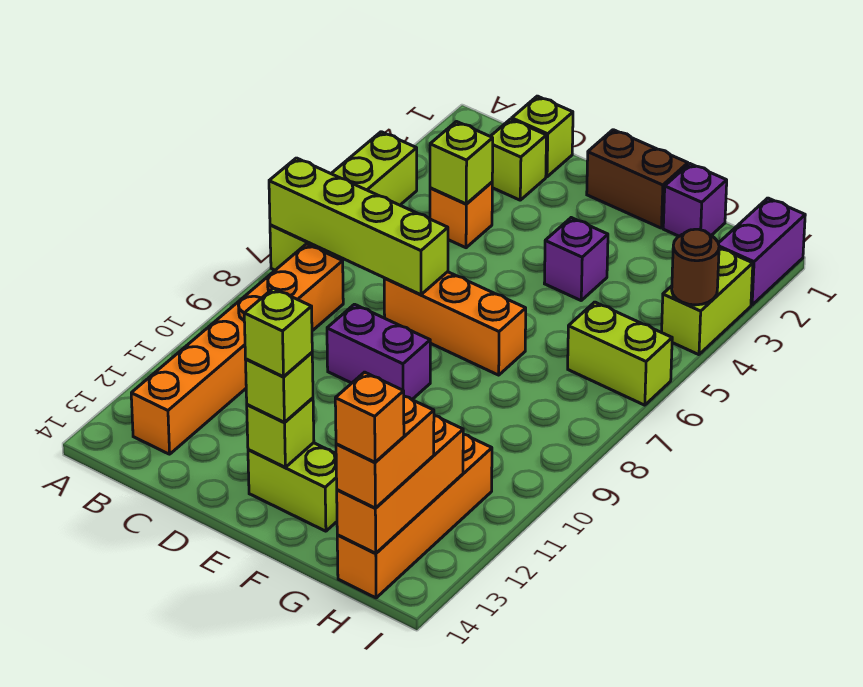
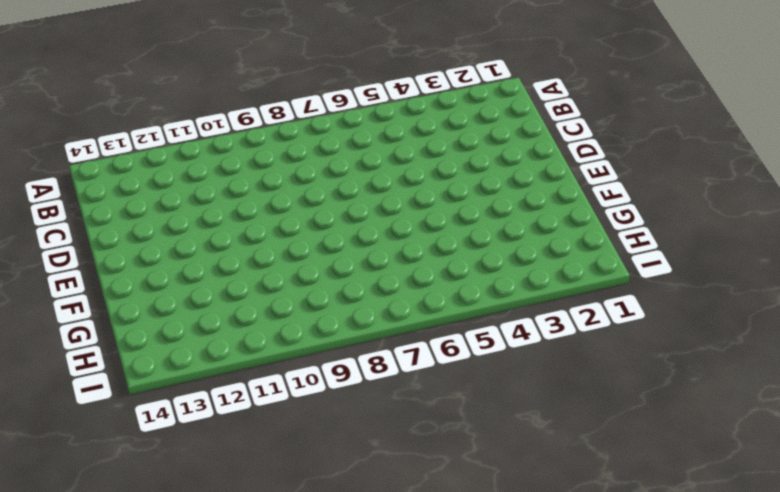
none -> lime brick A4:A7 level 1
none -> orange brick B8:B13 level 1
none -> lime brick C1 level 1

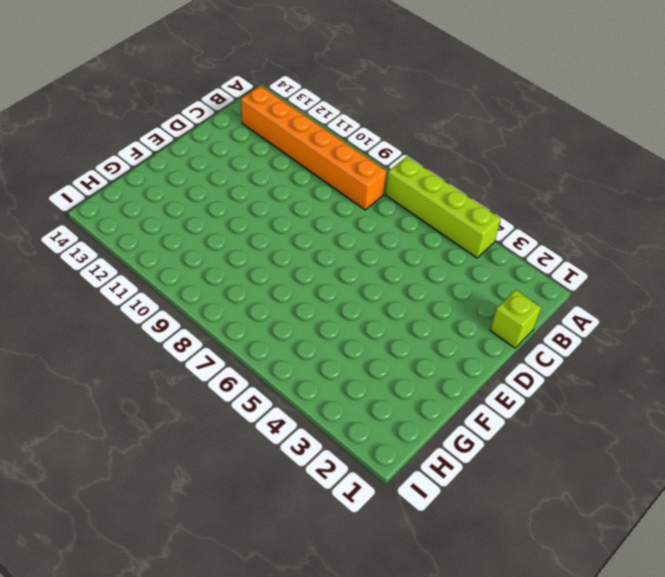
none -> lime brick C2 level 1
none -> orange brick C4 level 1
none -> orange brick D7:F7 level 1

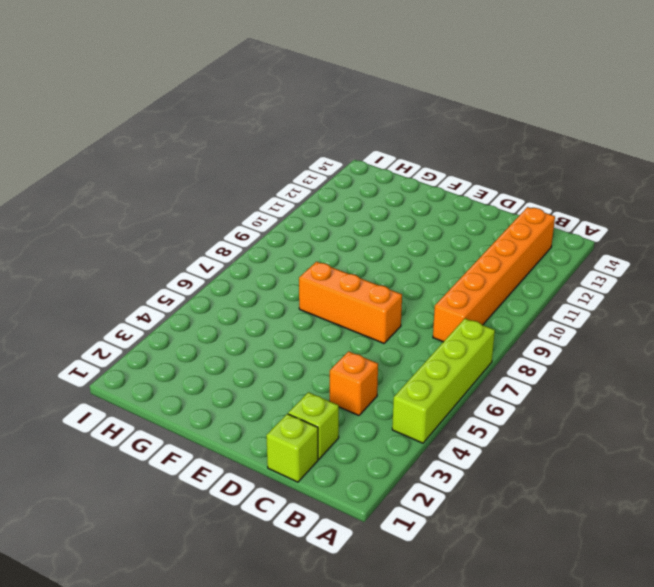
none -> purple brick D9:E9 level 1
none -> brown brick E1:F1 level 1
none -> lime brick E13:F13 level 1

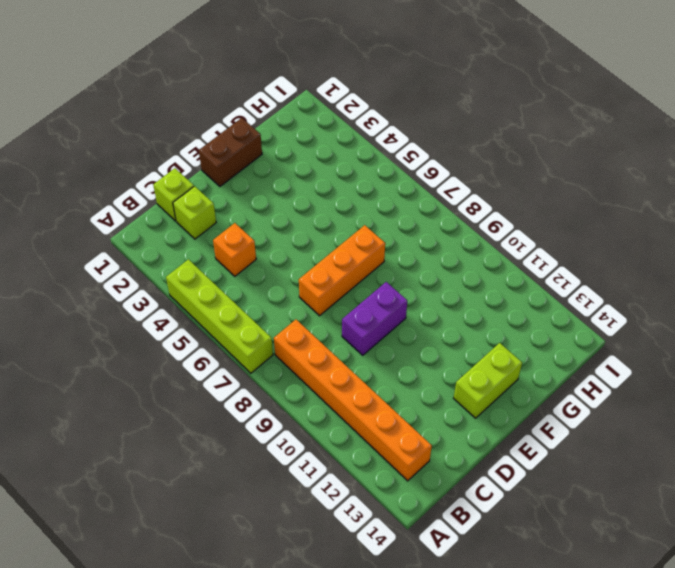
none -> purple brick F4 level 1
none -> purple brick G1 level 1
none -> lime brick H6:I6 level 1

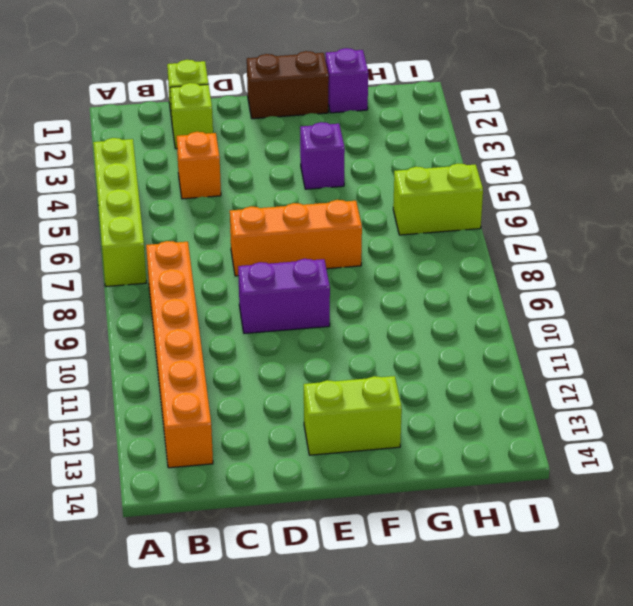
none -> orange brick H11:H14 level 1
none -> purple brick I1:I2 level 1
none -> lime brick I3:I4 level 1

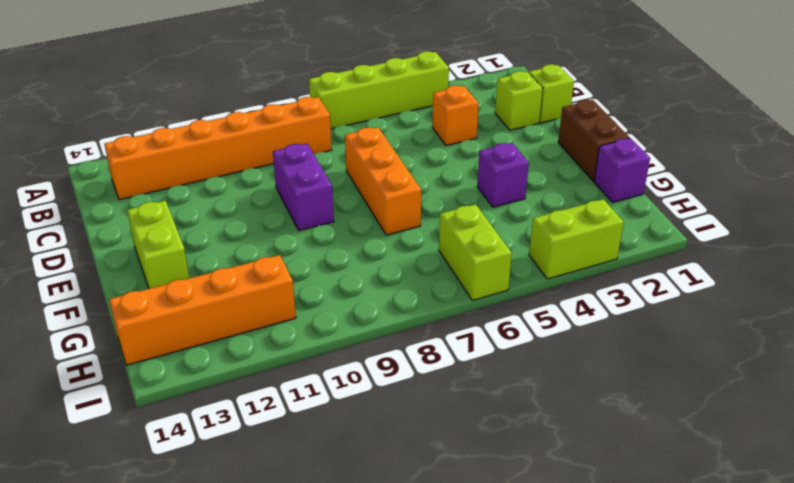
none -> purple brick I1:I2 level 1
none -> lime brick A7:D7 level 2
none -> lime brick C4 level 2

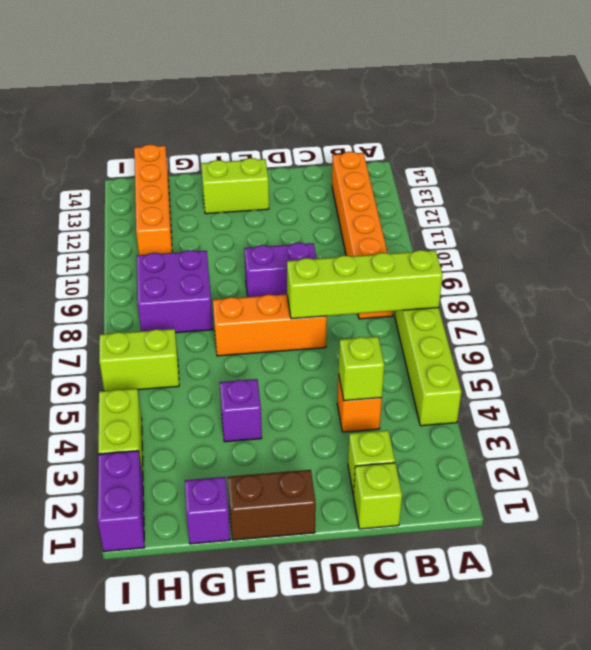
purple brick G8:H9 level 1 -> none
none -> lime brick E13 level 2
none -> orange brick H12:H14 level 2
none -> brown round brick I4 level 2

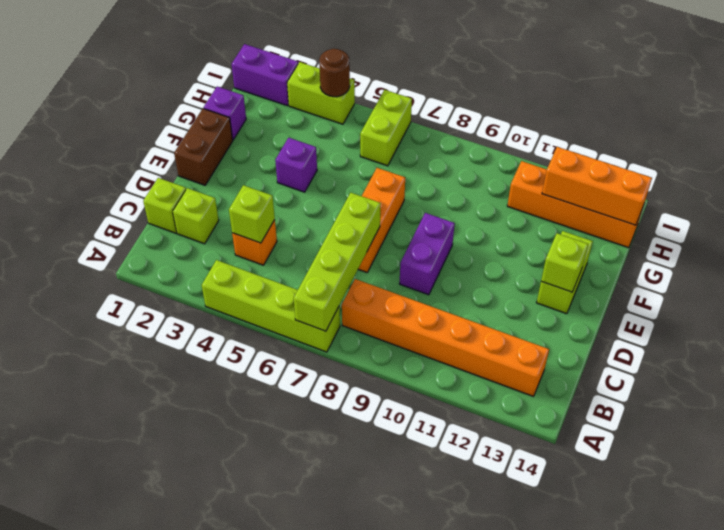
none -> lime brick E13 level 3
none -> orange brick H13:H14 level 3
none -> lime brick E13 level 4

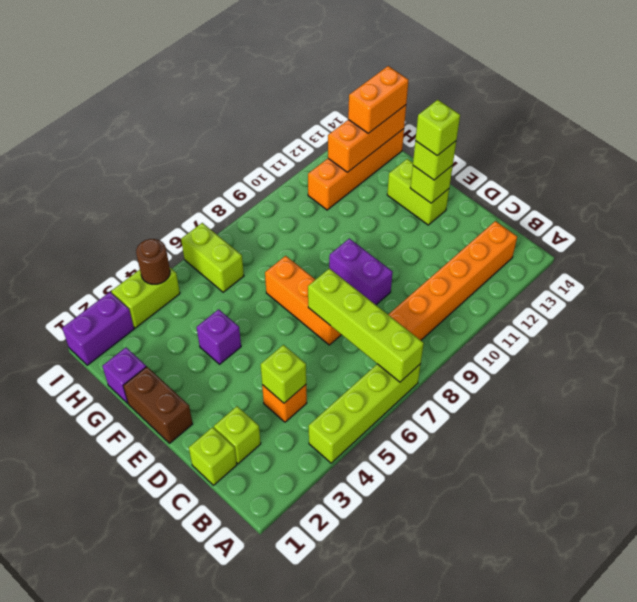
none -> orange brick H14 level 4

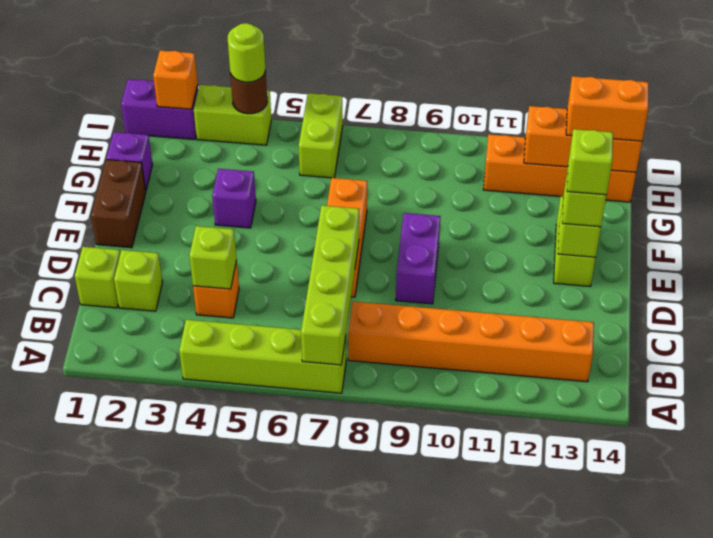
orange brick I2 level 2 -> orange brick H14 level 4
lime round brick I4 level 3 -> none

